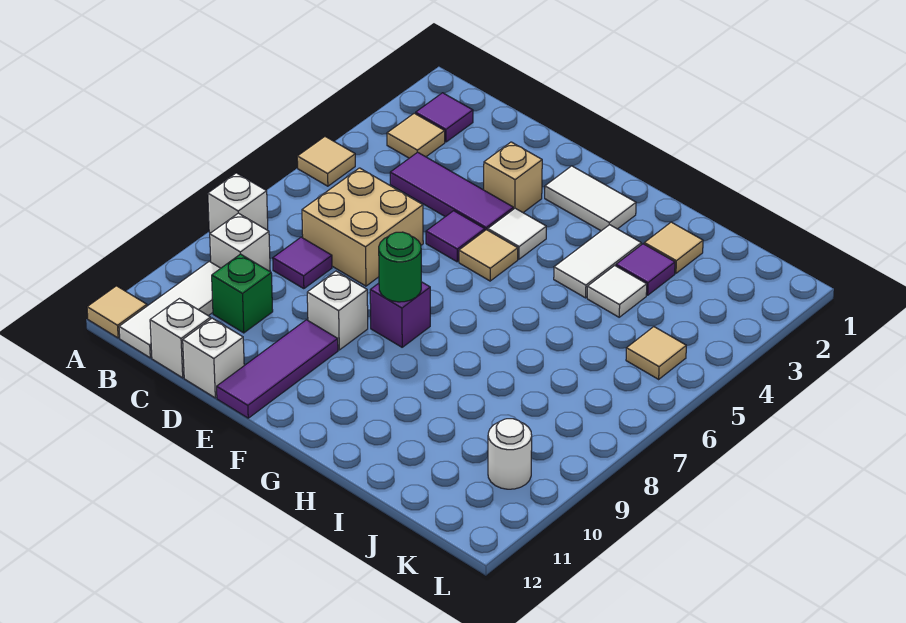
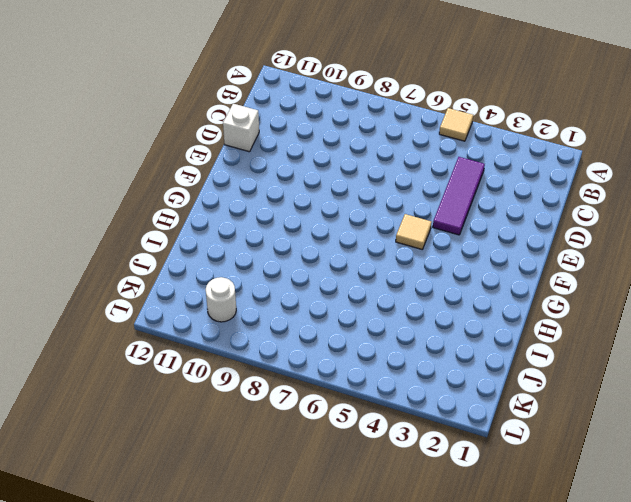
none -> white brick A8 level 1
none -> tan tile A12 level 1
none -> purple tile B2 level 1

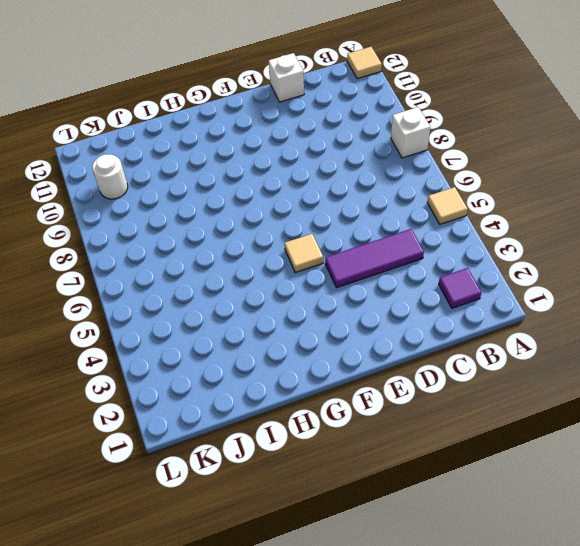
none -> tan tile B3 level 1
none -> white brick B9 level 1
none -> white tile B10:B12 level 1

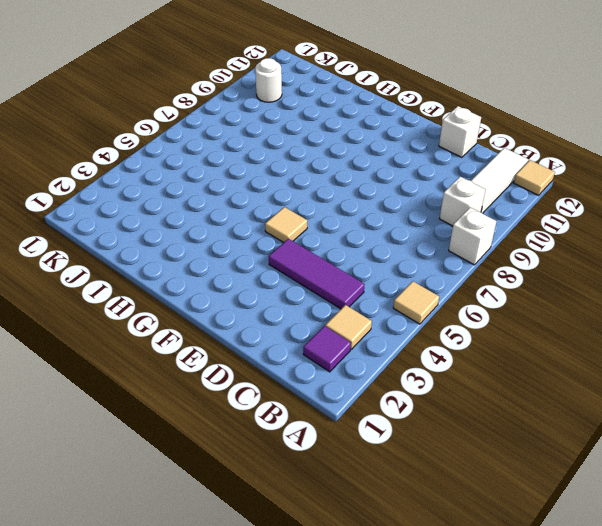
none -> tan brick C6:D7 level 1
none -> purple tile C8 level 1
none -> green brick C10 level 1

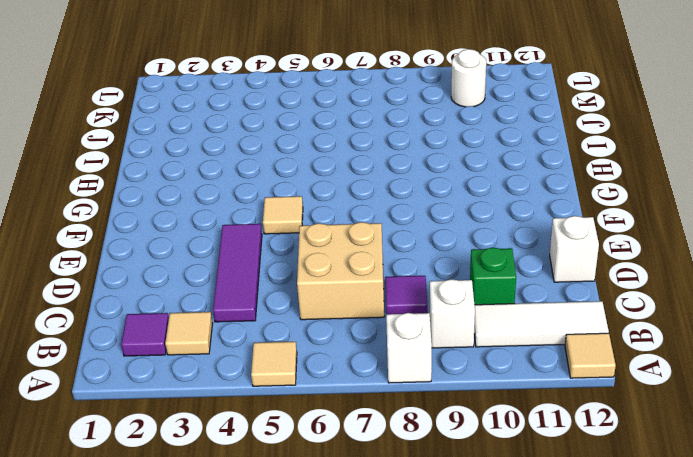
none -> white brick C12 level 1
none -> tan brick E3 level 1
none -> purple tile E5 level 1

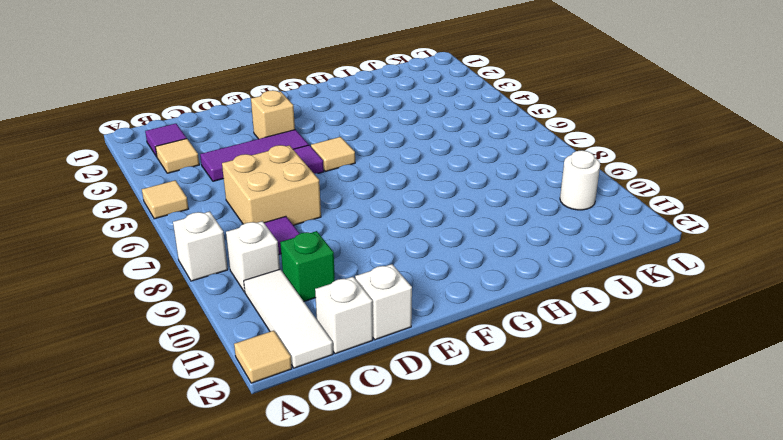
none -> white brick E9 level 1
none -> purple tile E10:E12 level 1
none -> white tile F2:G2 level 1

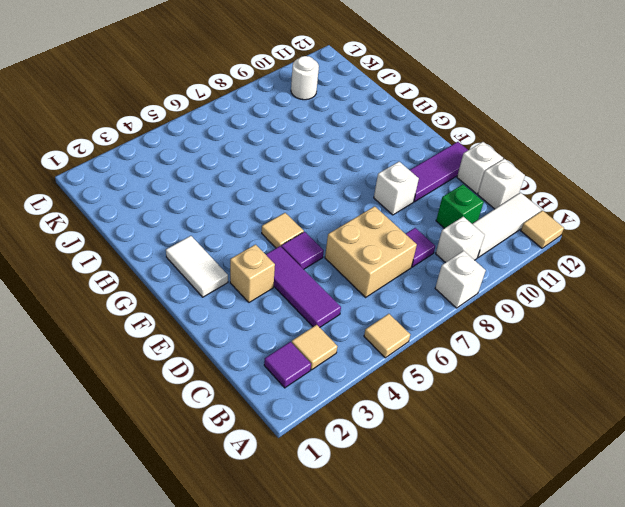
none -> white tile F4 level 1
none -> purple brick F8 level 1
none -> white tile H3:H4 level 1

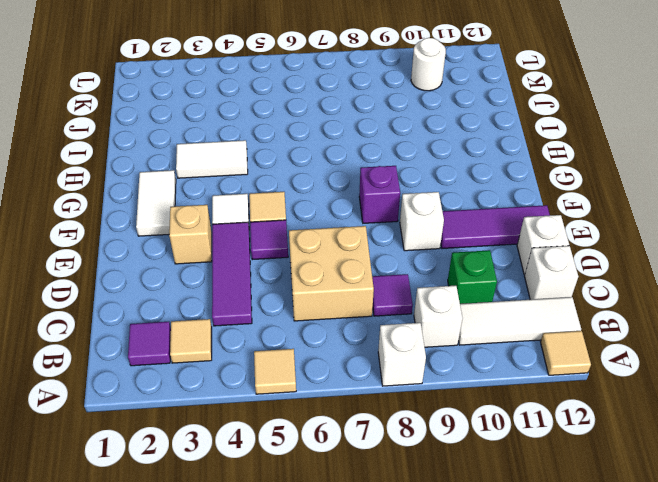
none -> tan tile I2 level 1
none -> purple tile I3 level 1
none -> white tile I4 level 1

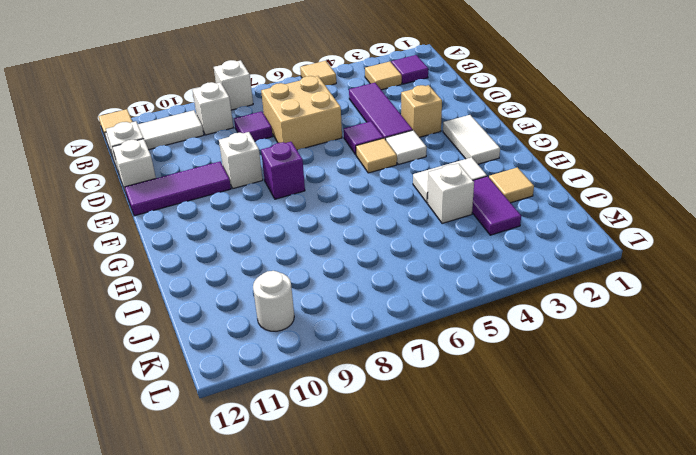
purple tile I3:J3 level 1 -> purple tile I3 level 1
white brick I4 level 1 -> white tile I4 level 1
none -> green brick C10 level 1
none -> tan tile K5 level 1
none -> green round brick F8 level 2

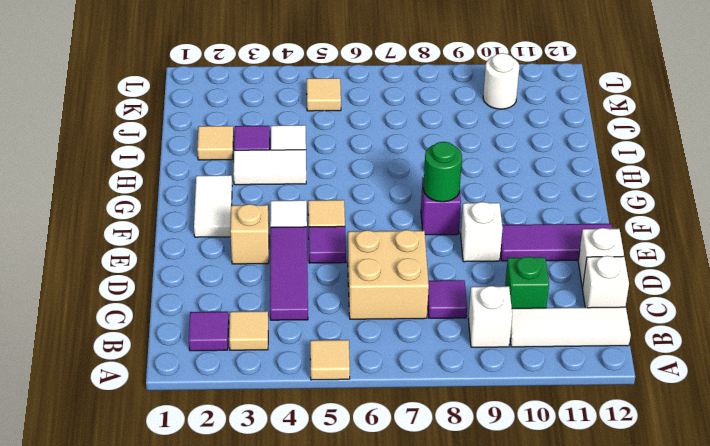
none -> white brick A8 level 1
none -> tan tile A12 level 1

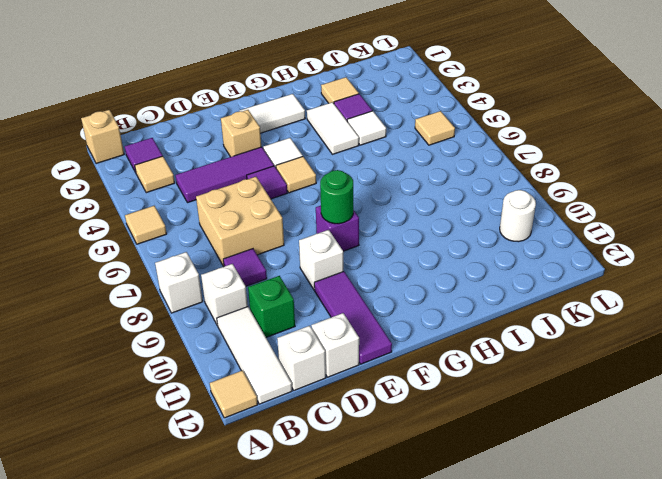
tan brick A1 level 1 -> none

